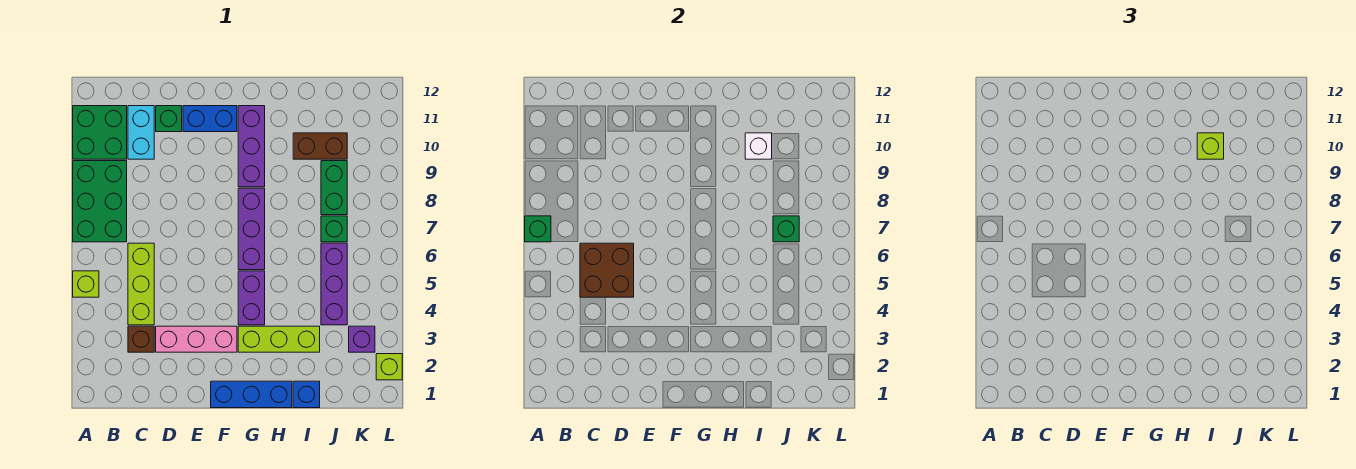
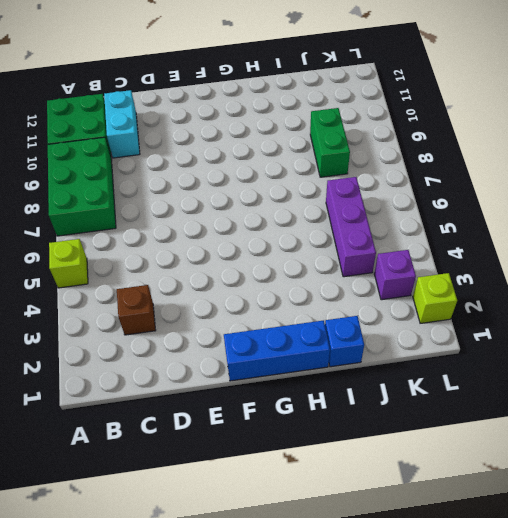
none -> lime brick C4:C6 level 1
none -> pink brick D3:F3 level 1
none -> green brick D11 level 1

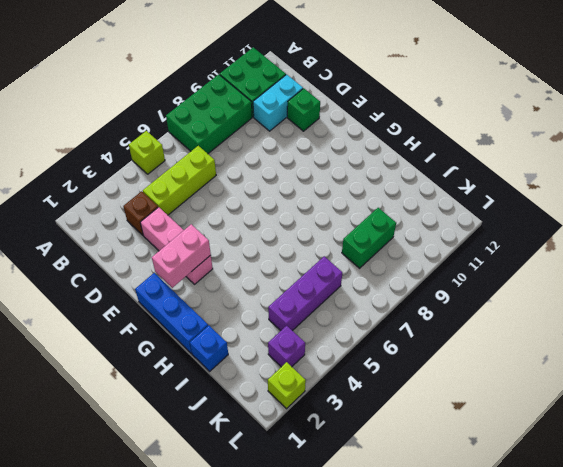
pink brick F2:F3 level 2 -> none
none -> blue brick E11:F11 level 1
none -> lime brick G3:I3 level 1
none -> purple brick G4:G5 level 1

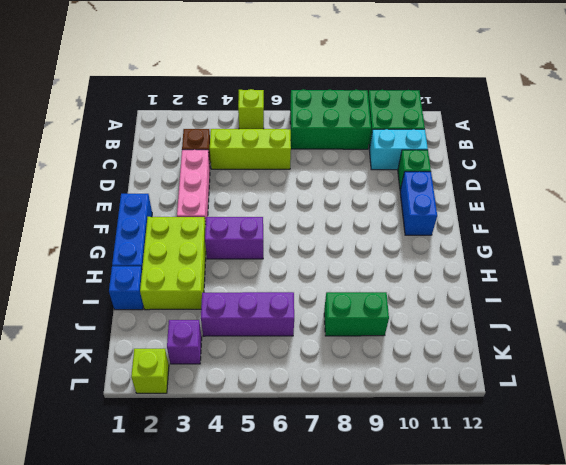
lime brick G2:I3 level 1 -> lime brick G3:I3 level 1
none -> purple brick G6:G8 level 1
none -> purple brick G9:G11 level 1
none -> brown brick I10:J10 level 1

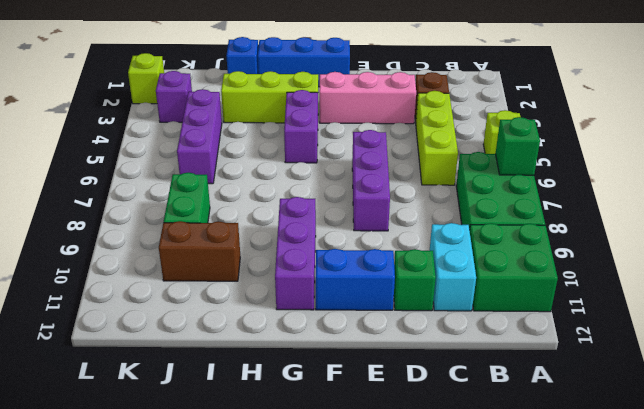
purple brick E6:E8 level 1 -> purple brick G6:G8 level 1
none -> green brick J7 level 1
none -> brown brick C5:D6 level 2
none -> white brick I10 level 2

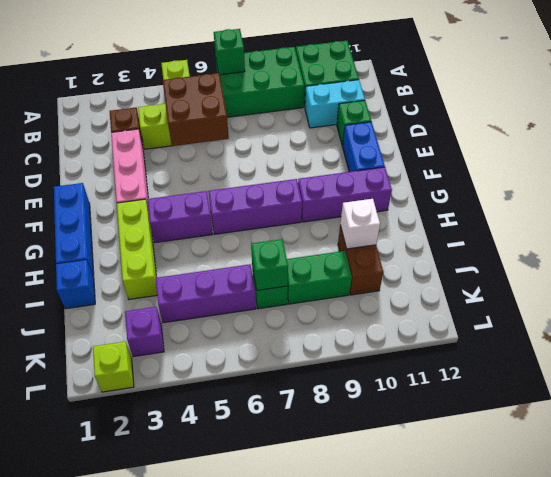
none -> lime brick I10 level 3

